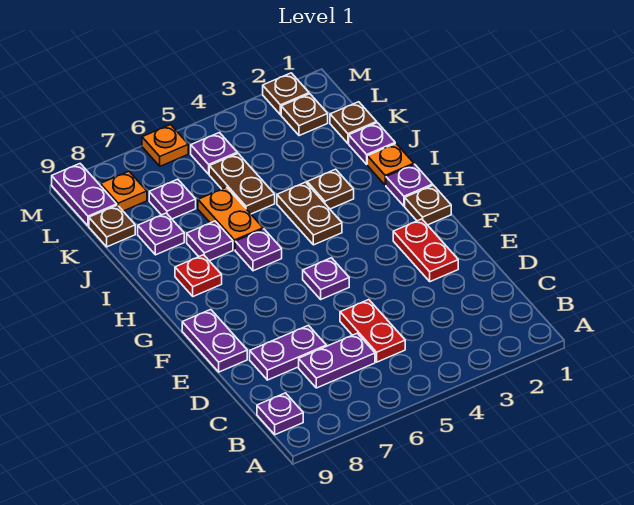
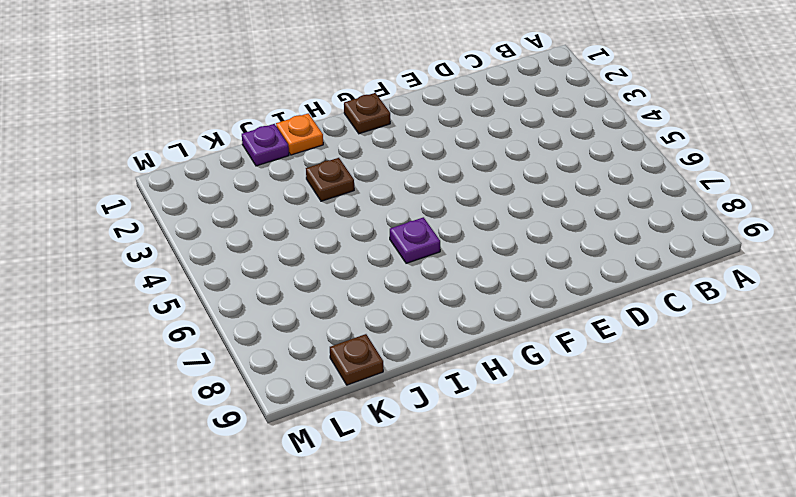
none -> purple plate B9 level 1
none -> red plate C5:D5 level 1
none -> purple plate C6:C7 level 1

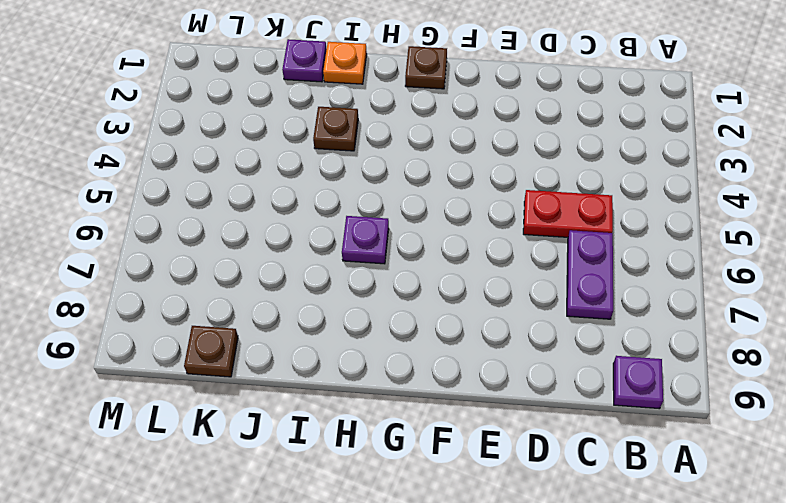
none -> purple plate D7:D8 level 1
none -> red plate E2:F2 level 1
none -> purple plate E9:F9 level 1

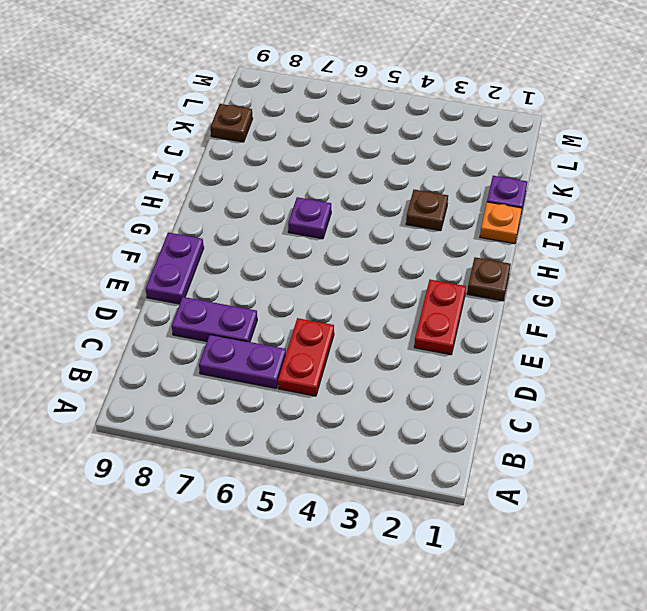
none -> purple plate B9 level 1
none -> purple plate F5 level 1
none -> purple plate H1 level 1

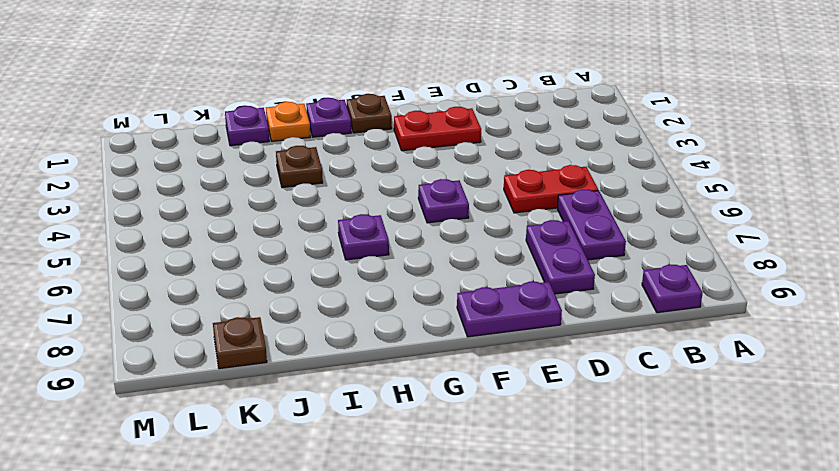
none -> brown plate H4:I4 level 1
none -> red plate H8 level 1
none -> orange plate I6:J6 level 1

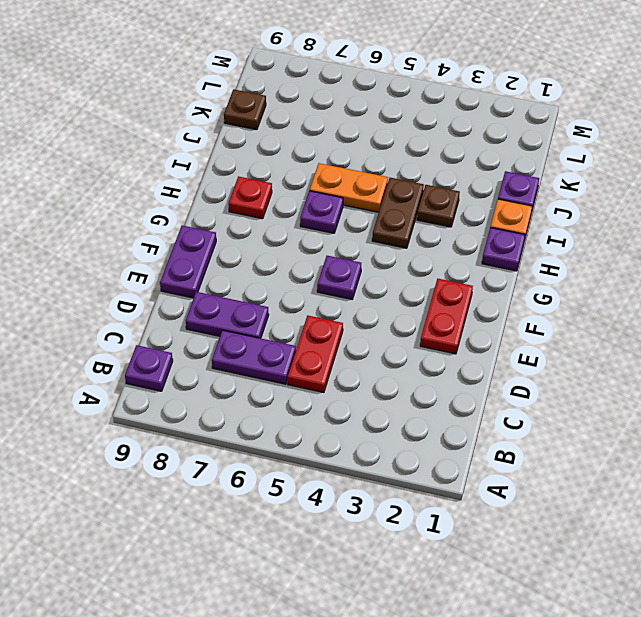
orange plate I5:I6 level 1 -> orange plate I6:J6 level 1
none -> brown plate G1 level 1
none -> purple plate I7 level 1
none -> brown plate J5:K5 level 1

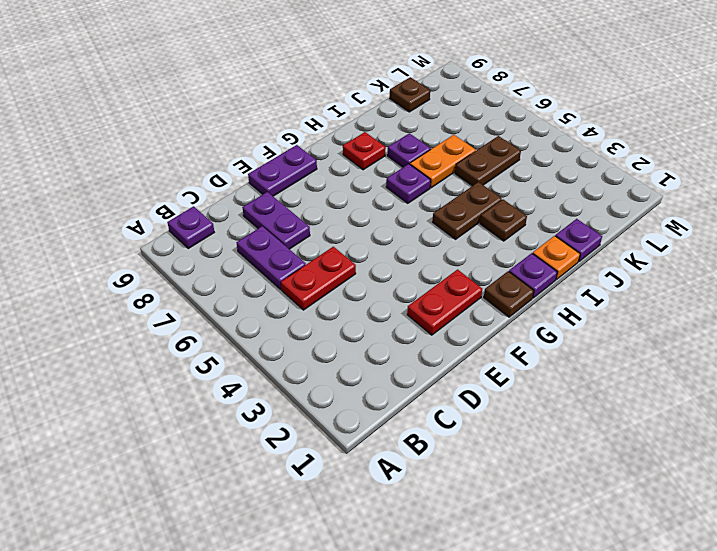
none -> purple plate F5 level 1
none -> purple plate J8 level 1
none -> brown plate K1 level 1

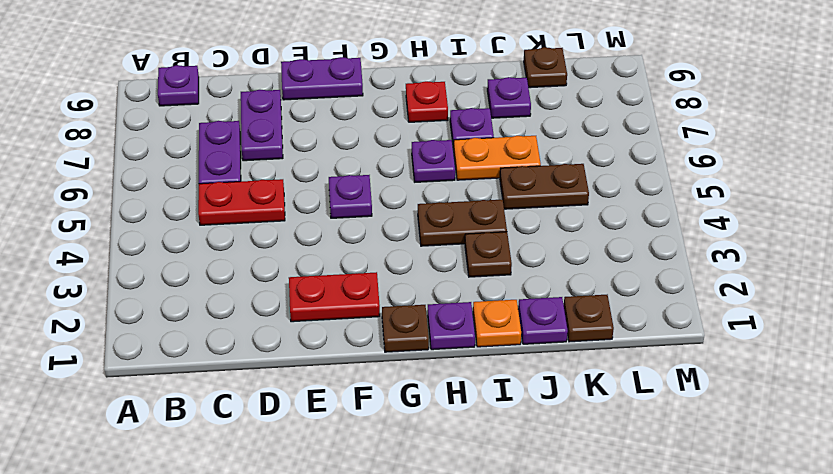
none -> purple plate K7 level 1
none -> brown plate L2 level 1
none -> purple plate L5 level 1

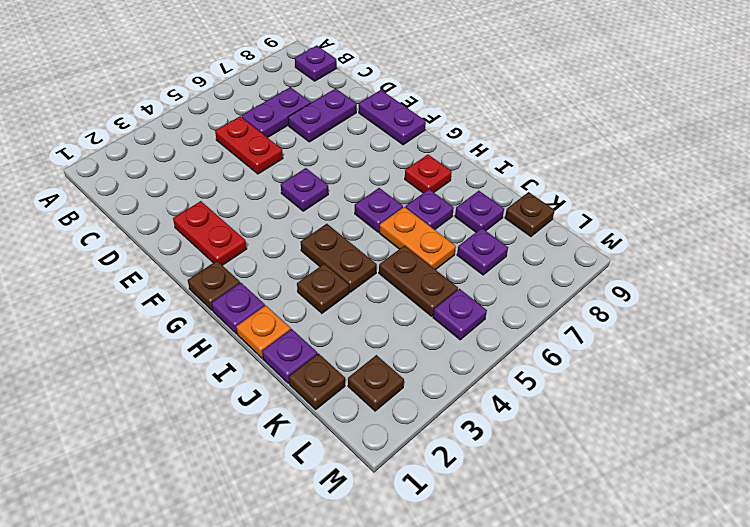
none -> orange plate L8 level 1
none -> purple plate L9:M9 level 1
none -> brown plate M2 level 1

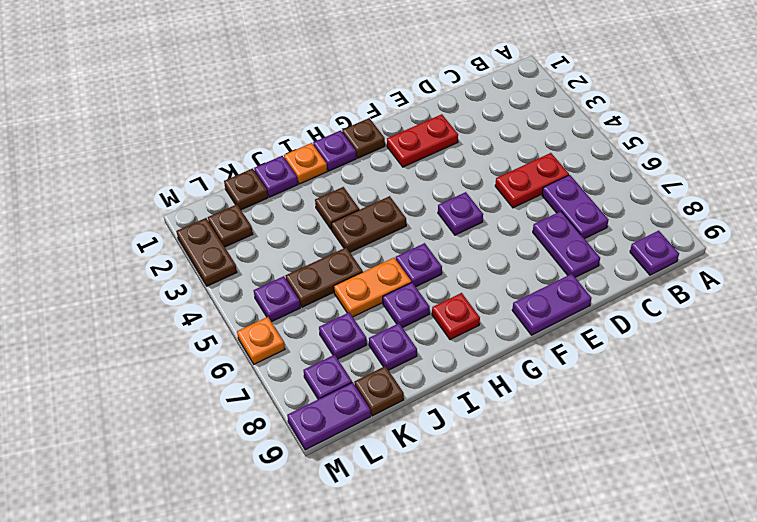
purple plate L8 level 1 -> orange plate L8 level 1
brown plate M2:M3 level 1 -> brown plate M2 level 1

